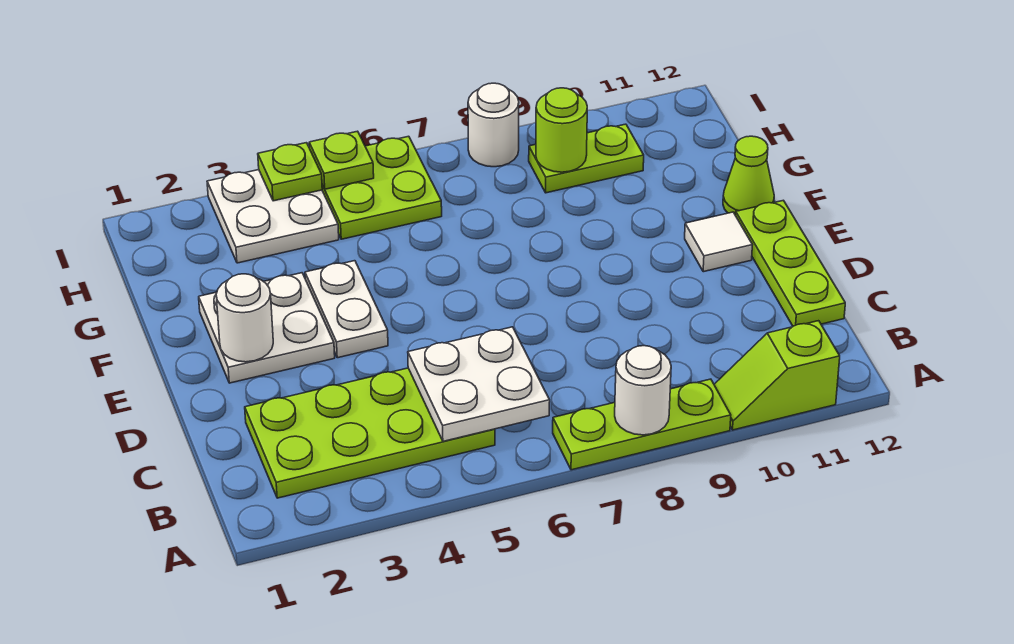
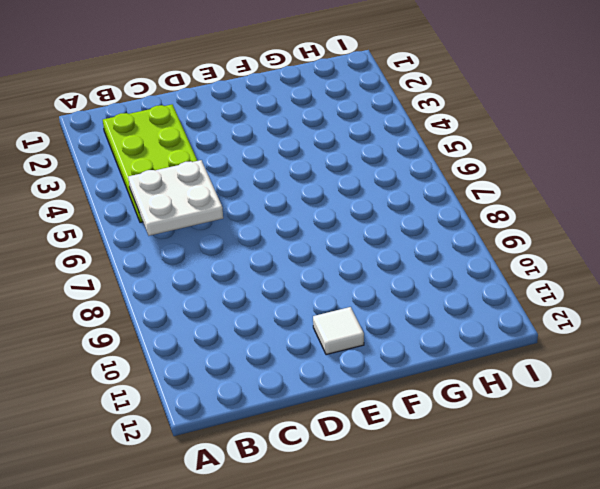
none -> lime plate A7:A9 level 1
none -> lime slope A10:A11 level 1 top 11
none -> lime plate C12:E12 level 1

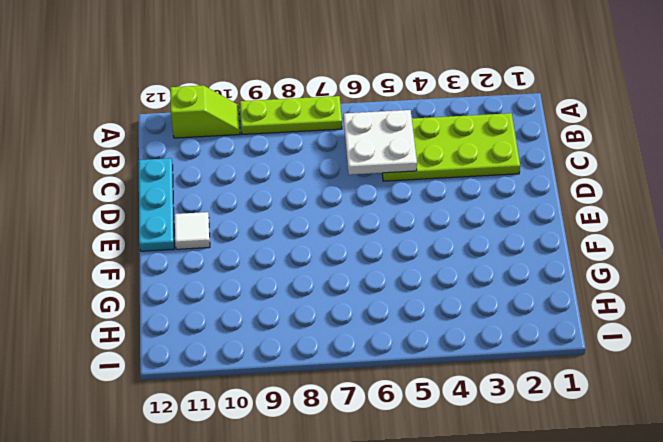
cyan plate C12:E12 level 1 -> lime plate C12:E12 level 1
none -> white plate E2:F3 level 1
none -> white plate E4:F4 level 1
none -> lime cone F12 level 1

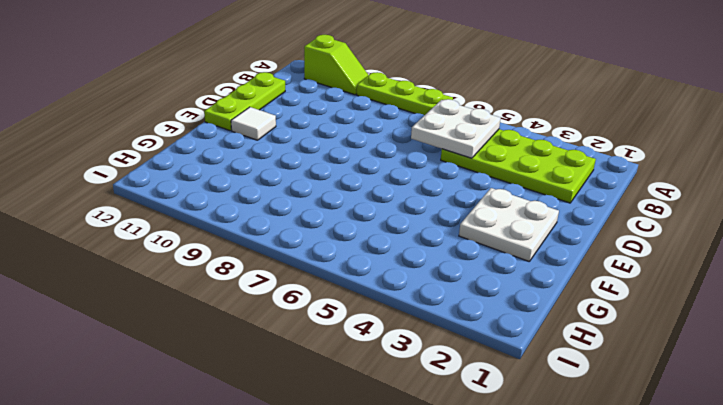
none -> white plate E4:F4 level 1
none -> lime cone F12 level 1
none -> white plate H3:I4 level 1

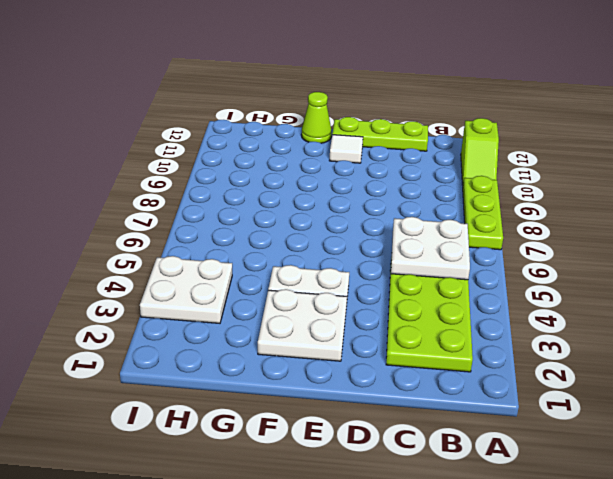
none -> lime plate H5:I6 level 1
none -> lime plate H9:H10 level 1
none -> white round brick I8 level 1

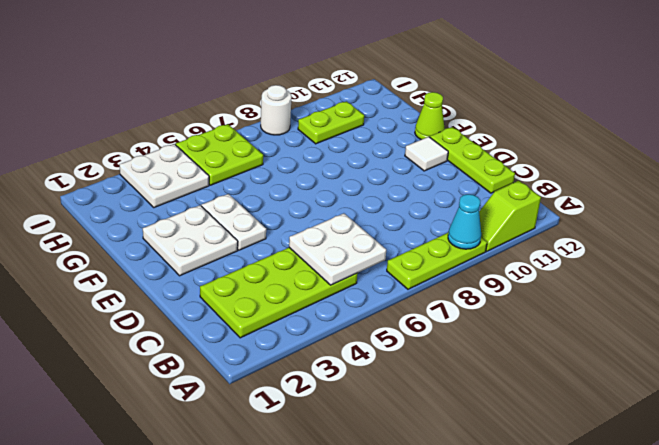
cyan cone A9 level 2 -> none
none -> white round brick A8 level 2
none -> white round brick E2 level 2
none -> lime round brick H9 level 2

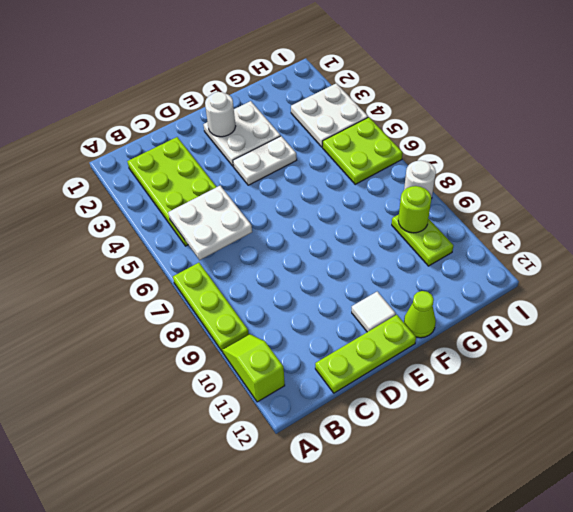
none -> white round brick A8 level 2
none -> lime plate I4 level 2
none -> lime plate I5 level 2

